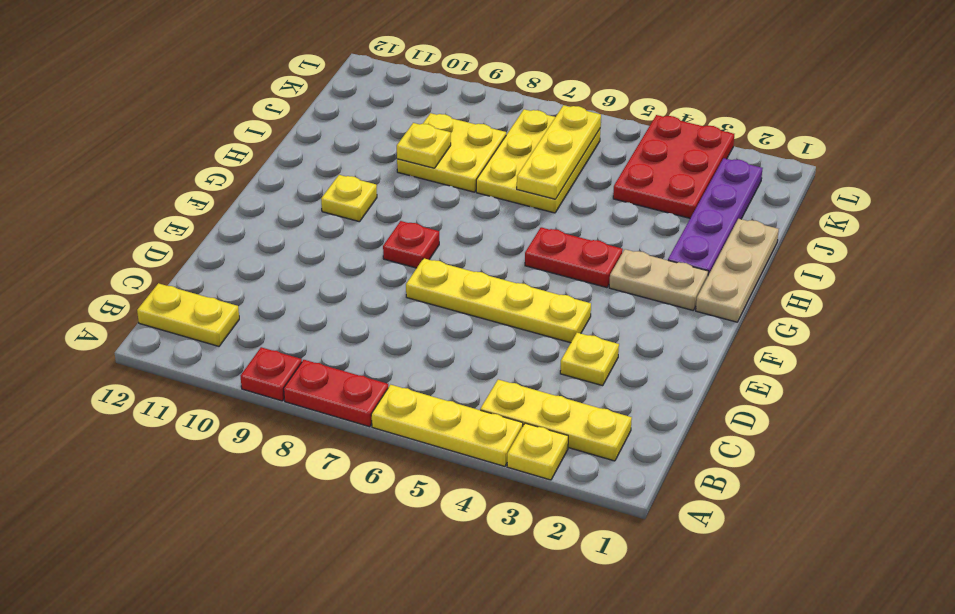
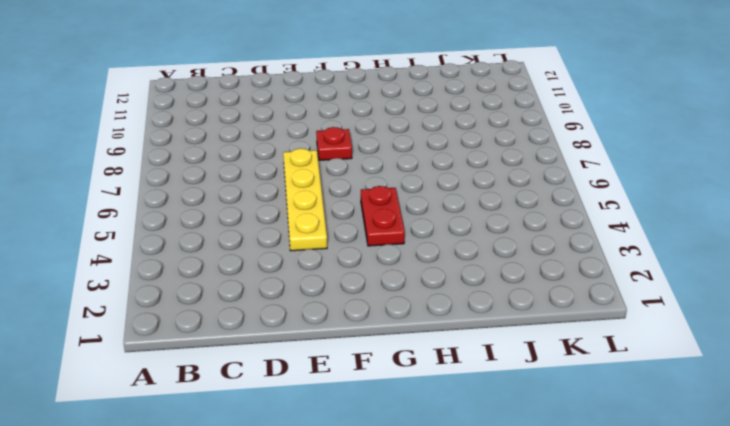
none -> yellow plate A3 level 1
none -> yellow plate A4:A6 level 1
none -> red plate A7:A8 level 1

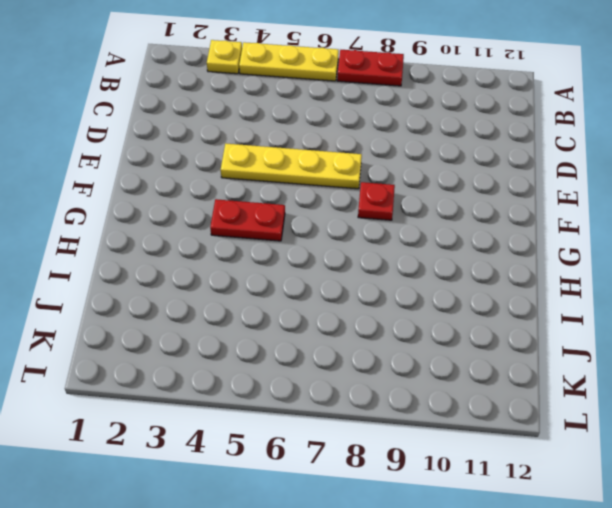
none -> red plate A9 level 1
none -> yellow plate B2:B4 level 1
none -> yellow plate B11:B12 level 1

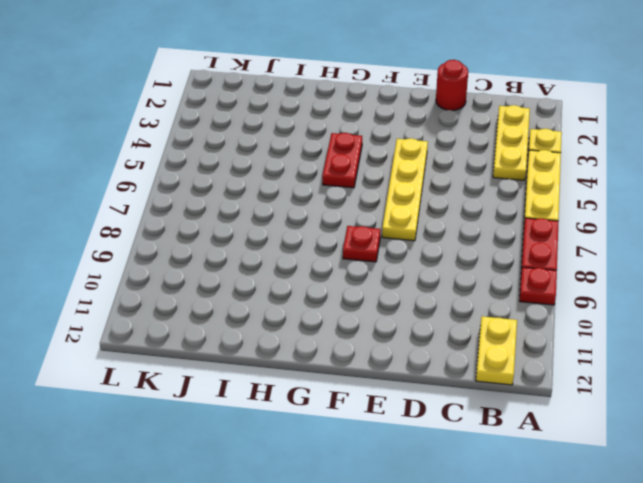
red round brick D1 level 1 -> none
none -> yellow plate D3 level 1
none -> tan plate G1:I1 level 1
none -> tan plate G2:G3 level 1

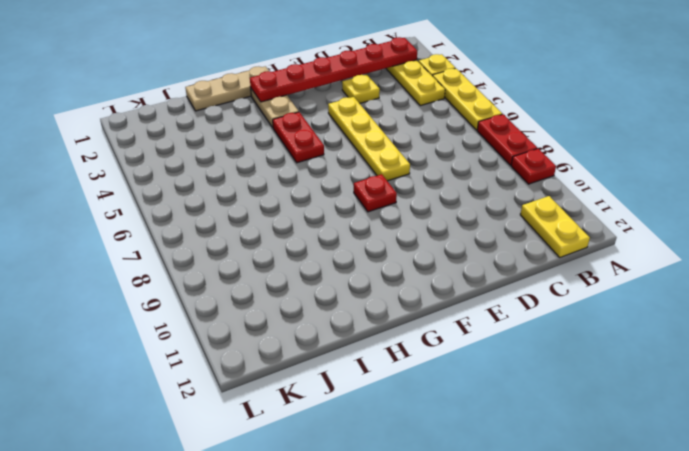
red plate B2:G2 level 2 -> none
none -> yellow plate G10 level 1
none -> purple plate H2:K2 level 1
none -> yellow plate I6:K7 level 1

